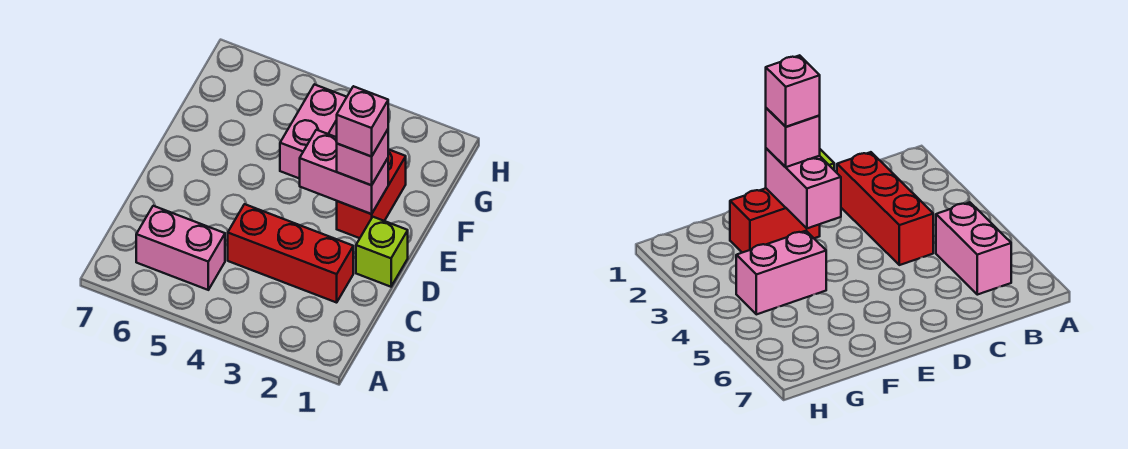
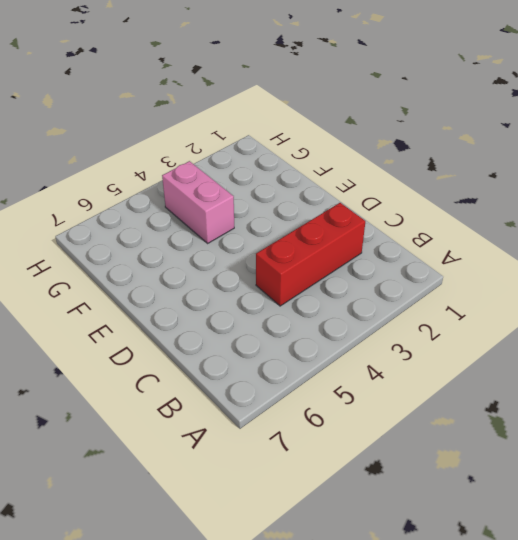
none -> pink brick B5:B6 level 1
none -> lime brick D1 level 1

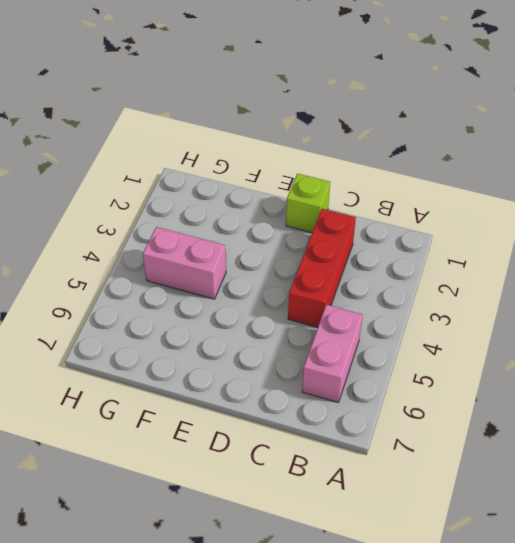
none -> red brick E2:F2 level 1
none -> pink brick E2:E3 level 2

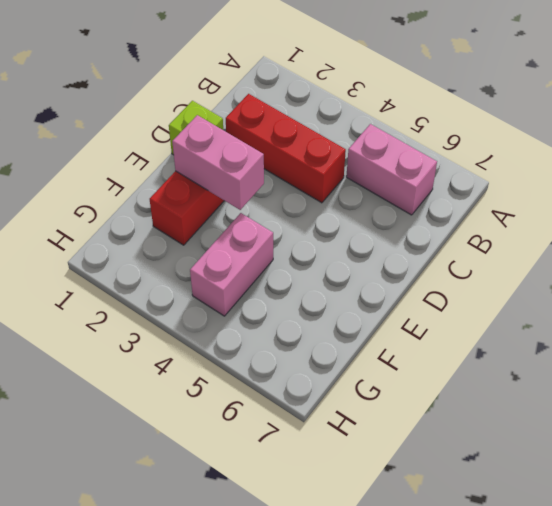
none -> pink brick E2 level 3
none -> pink brick E2 level 4

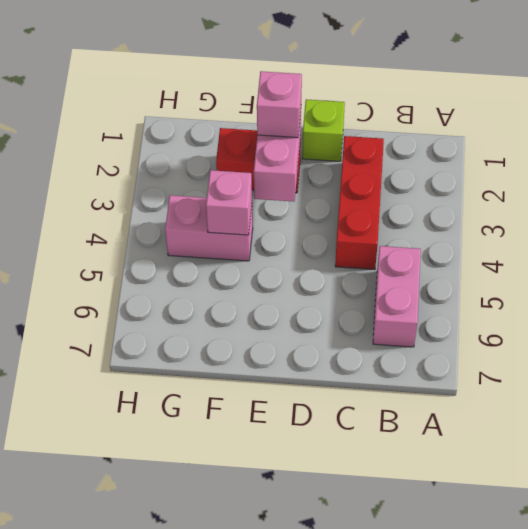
pink brick F4 level 2 -> pink brick E2 level 4

